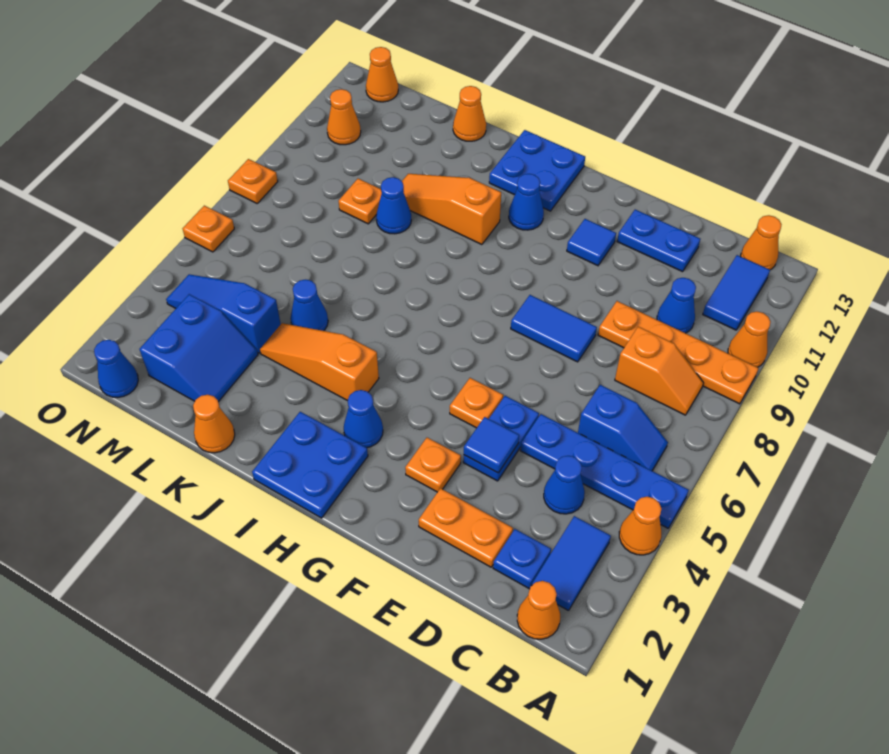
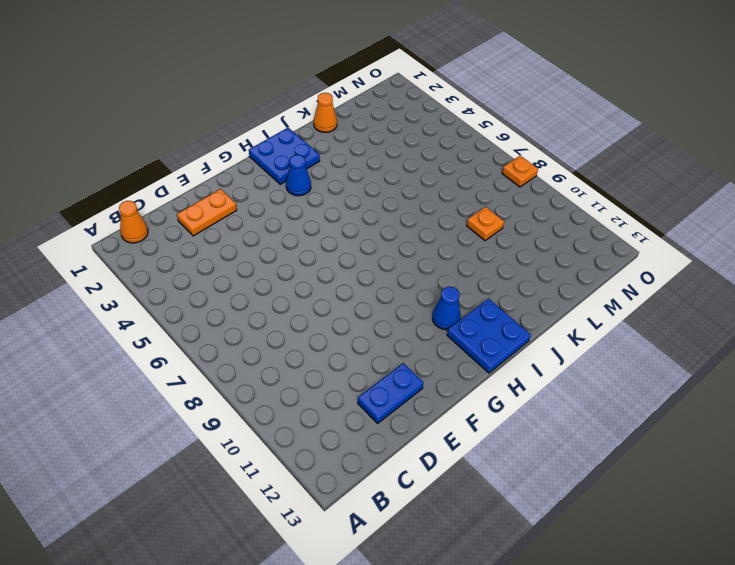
none -> orange cone A4 level 1
none -> blue plate A5:D5 level 1
none -> orange plate A9:D9 level 1
none -> orange cone A10 level 1

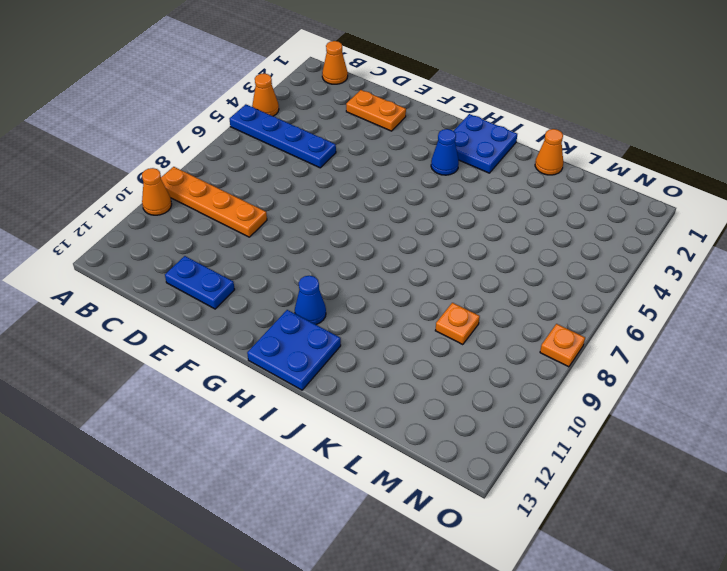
none -> blue tile B2:B3 level 1
none -> blue slope B6:C6 level 1 top C
none -> orange slope B8:C8 level 1 top C
none -> blue tile B11:B12 level 1

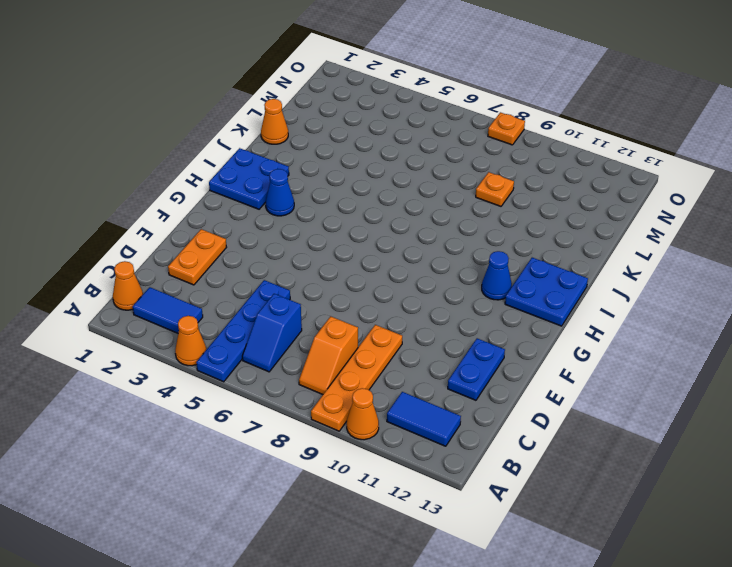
none -> orange cone B13 level 1
none -> blue plate C2 level 1
none -> blue cone C4 level 1
none -> blue cone C10 level 1

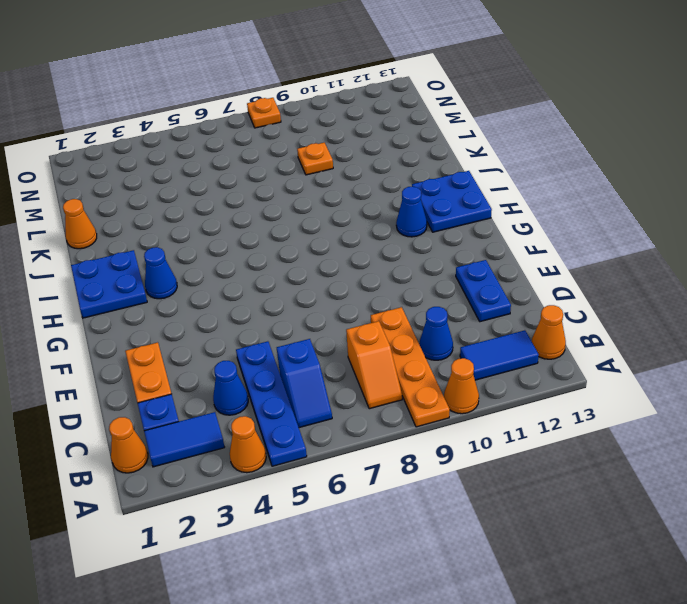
none -> blue plate E4:E5 level 1
none -> blue tile E8:F8 level 1
none -> orange plate F3 level 1
none -> orange plate F5 level 1

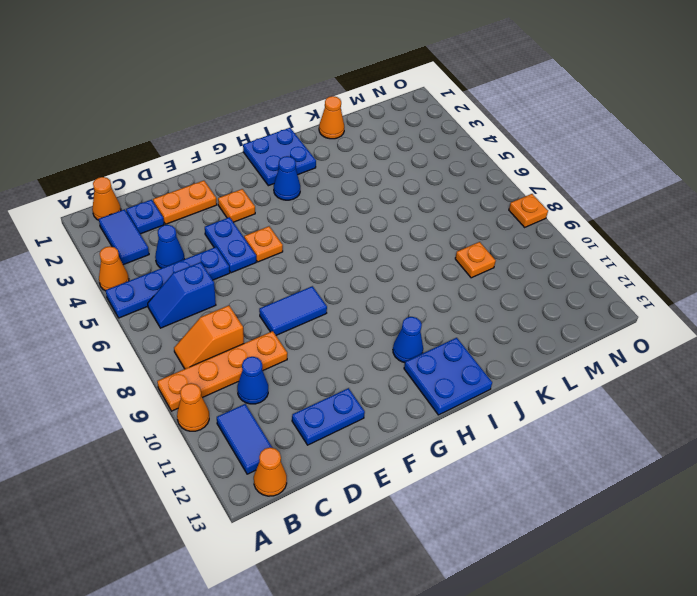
none -> blue tile F11 level 1
none -> orange slope I4:K4 level 1 top I
none -> orange slope I10:K10 level 1 top I
none -> blue cone K5 level 1

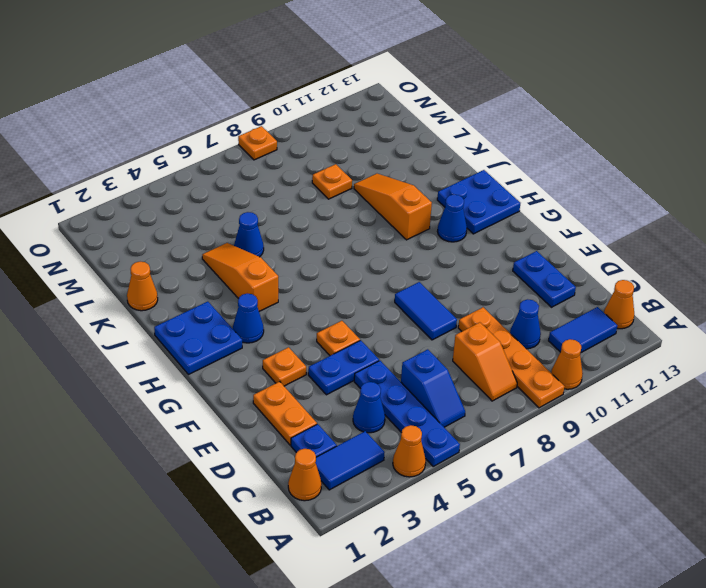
none -> blue tile F11 level 1
none -> blue cone K9 level 1
none -> orange cone K13 level 1
none -> blue slope L2:M3 level 1 top M

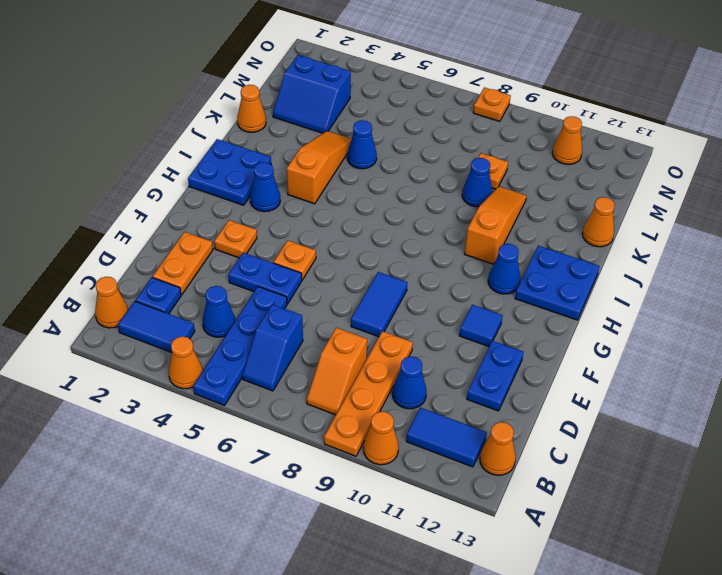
none -> blue slope L4:N4 level 1 top L
none -> blue cone N1 level 1
none -> orange cone N13 level 1
none -> orange plate O6 level 1

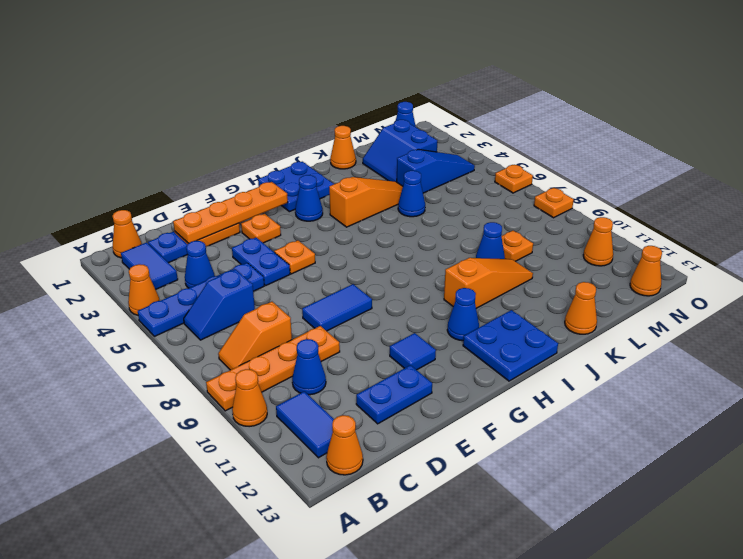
orange plate D2:G2 level 2 -> none
none -> blue tile E4 level 2

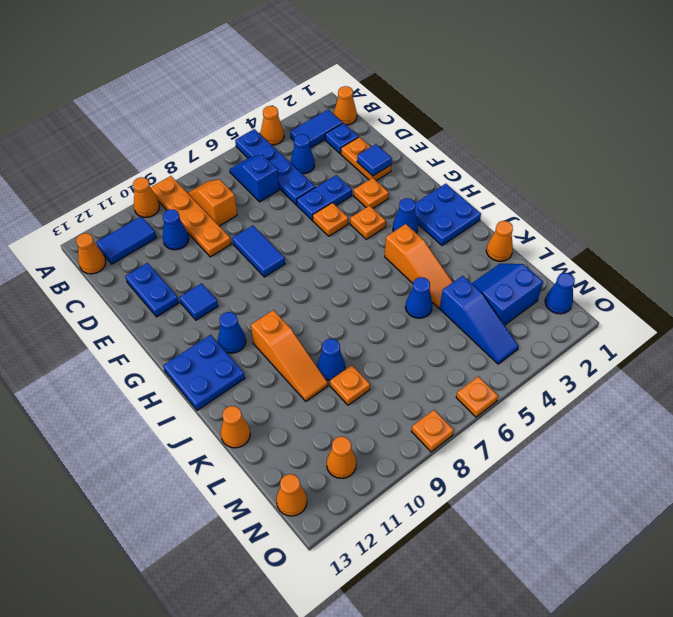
blue tile E2 level 2 -> blue tile E4 level 2
orange plate G4 level 1 -> none

